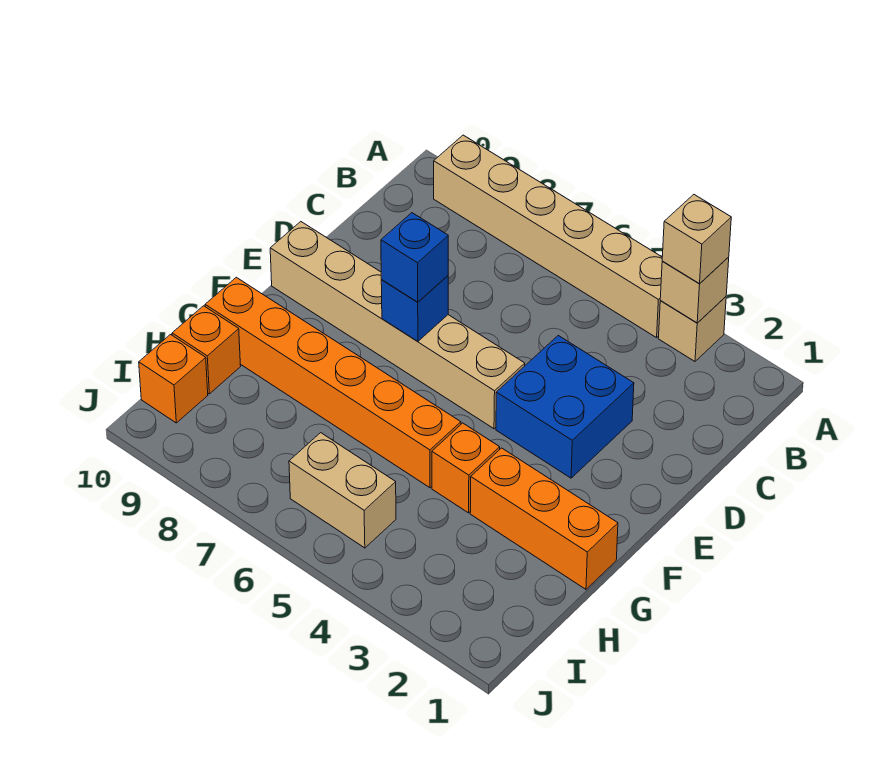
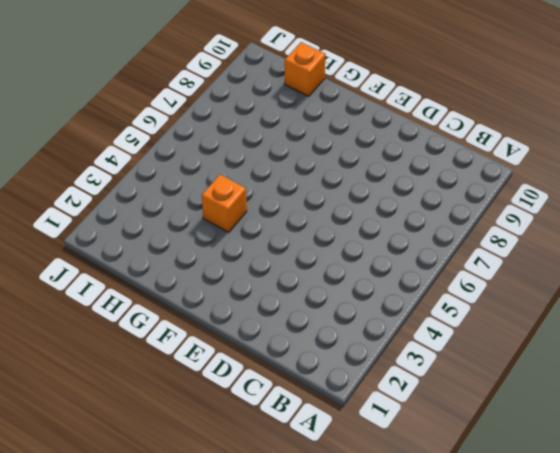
none -> tan brick A3 level 1
none -> tan brick A4:A9 level 1
none -> blue brick D3:E4 level 1

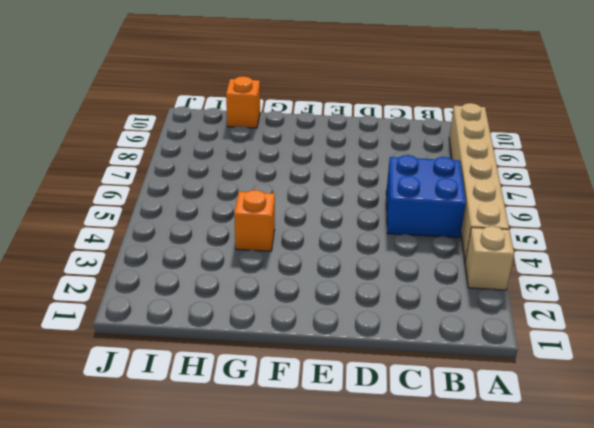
blue brick B5:C6 level 1 -> blue brick D3:E4 level 1
none -> tan brick E5:E10 level 1
none -> orange brick G1:G3 level 1
none -> orange brick G5:G10 level 1

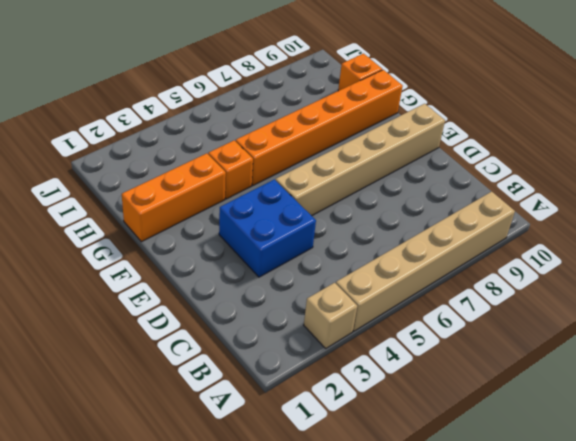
none -> tan brick I5:I6 level 1
none -> orange brick I10 level 1
none -> tan brick A3 level 2

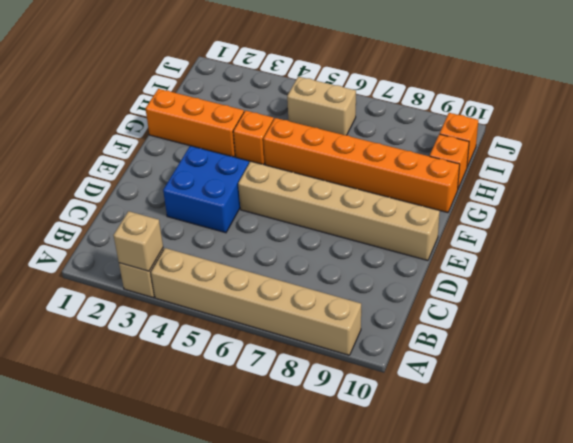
none -> blue brick E7 level 2
none -> tan brick A3 level 3
none -> blue brick E7 level 3

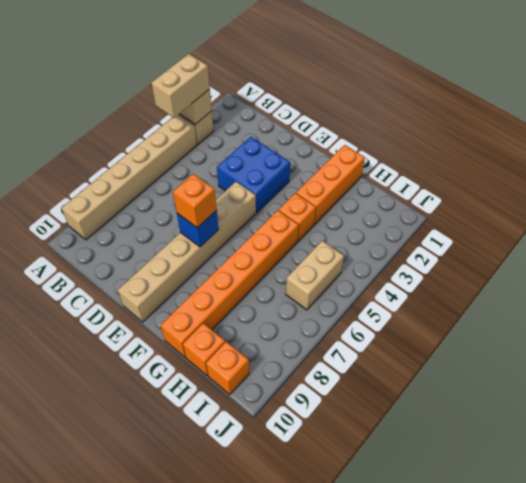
tan brick A3:A4 level 3 -> tan brick A3 level 3
orange brick E7 level 3 -> blue brick E7 level 3

